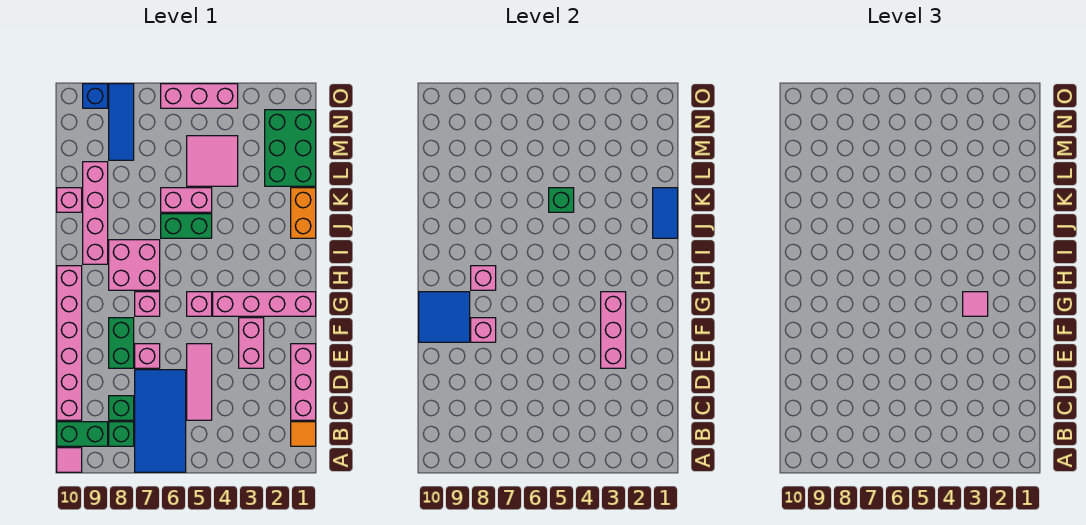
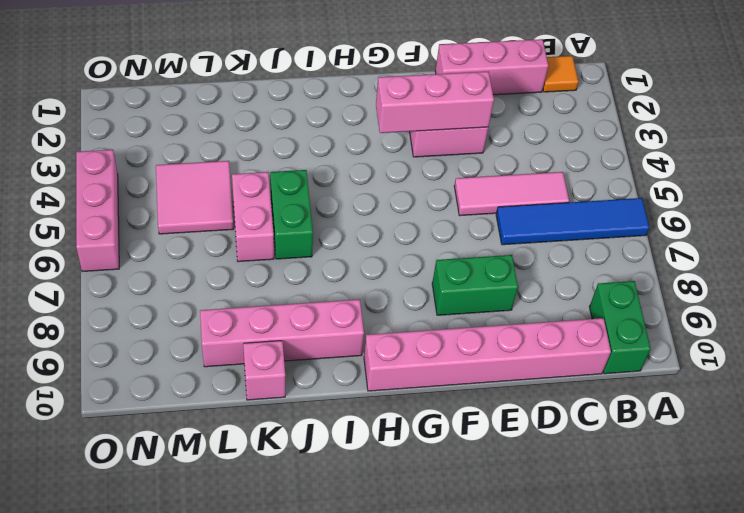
blue tile A6:D6 level 1 -> blue tile A6:D7 level 1
none -> pink tile A10 level 1
none -> green brick B8 level 1
none -> green brick C8 level 1
none -> pink brick E7 level 1

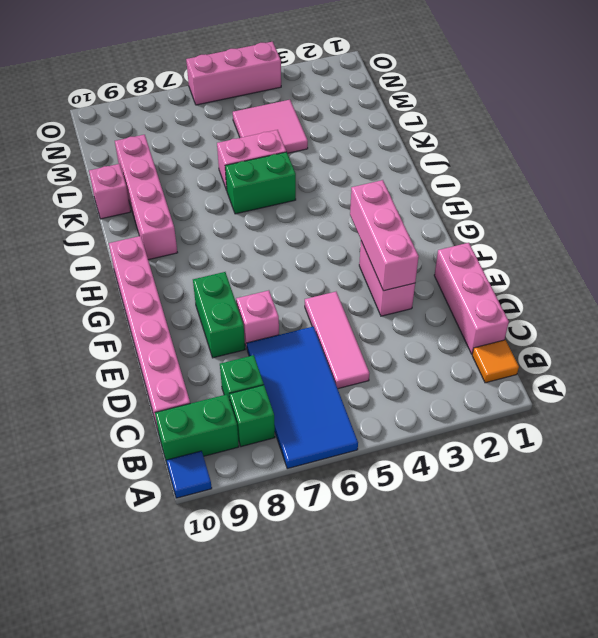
blue tile A10 level 1 -> pink tile A10 level 1
none -> pink brick G1:G4 level 1
none -> pink brick G5 level 1
none -> pink brick G7 level 1
none -> pink brick H7:I8 level 1

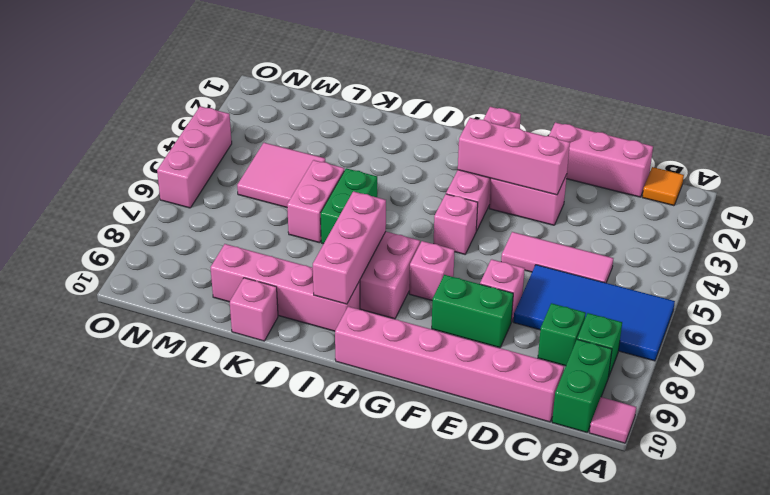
pink brick I7:I9 level 2 -> none
none -> orange brick J1:K1 level 1
none -> green brick L1:N2 level 1
none -> blue tile M8:O8 level 1
none -> blue brick O9 level 1

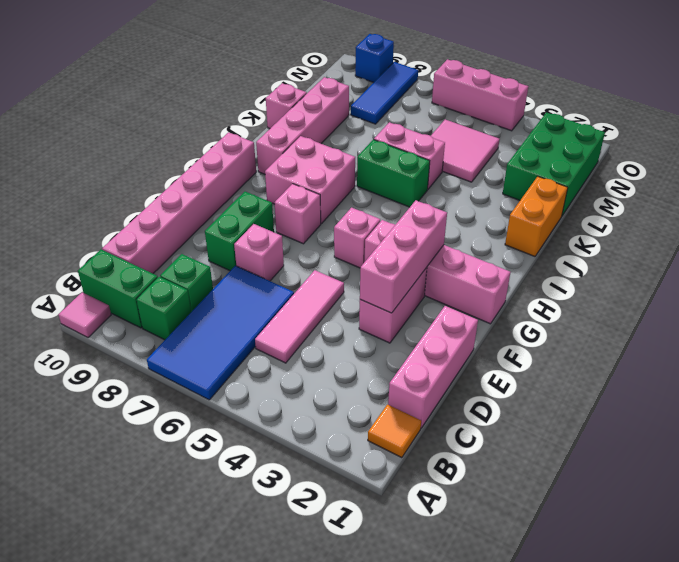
none -> pink brick F8 level 2
none -> blue tile F9:G10 level 2
none -> pink brick H8 level 2
none -> blue tile J1:K1 level 2

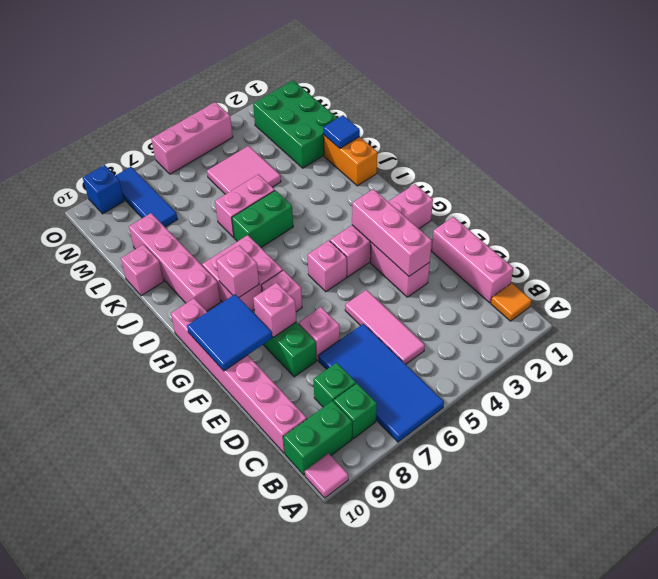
blue tile K1 level 2 -> blue tile J1:K1 level 2
none -> green brick K5 level 2
none -> pink tile G3 level 3

